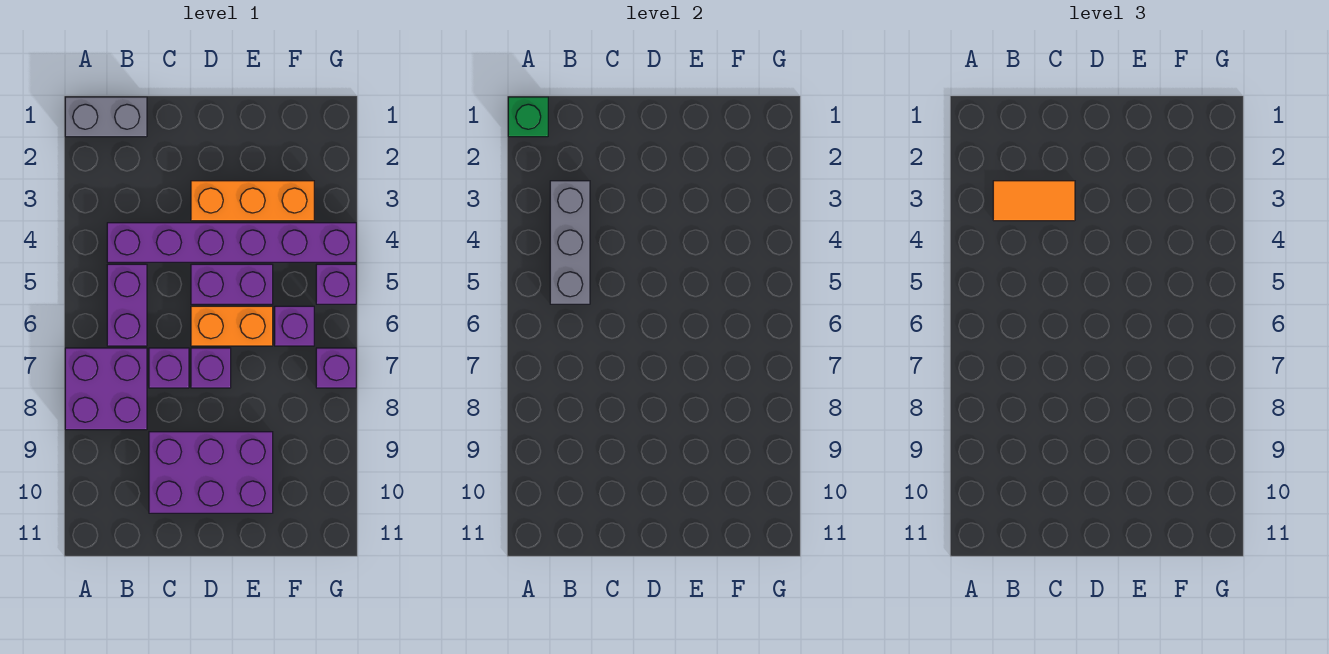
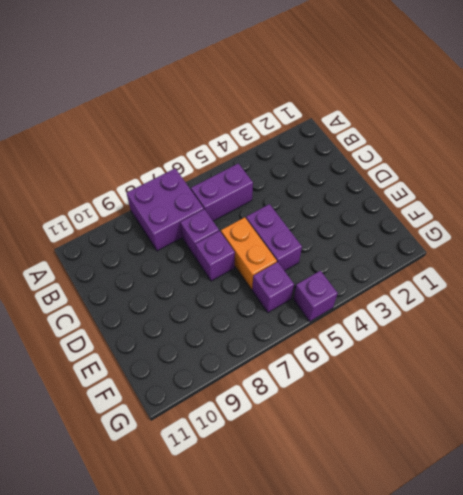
none -> grey brick A1:B1 level 1
none -> purple brick B4:G4 level 1
none -> purple brick C9:E10 level 1

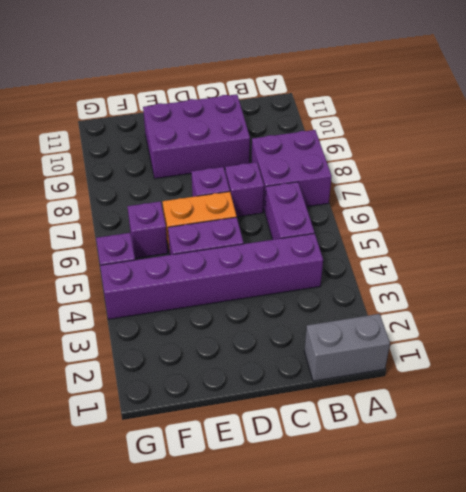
none -> orange brick D3:F3 level 1
none -> purple brick G7 level 1
none -> green brick A1 level 2

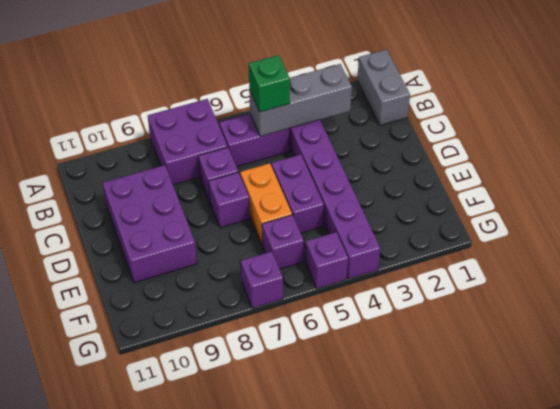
green brick B5 level 3 -> green brick A1 level 2
none -> orange brick D3:F3 level 1
none -> orange tile B3:C3 level 3

